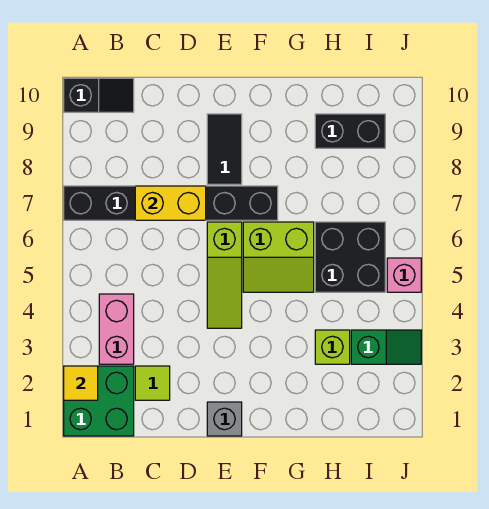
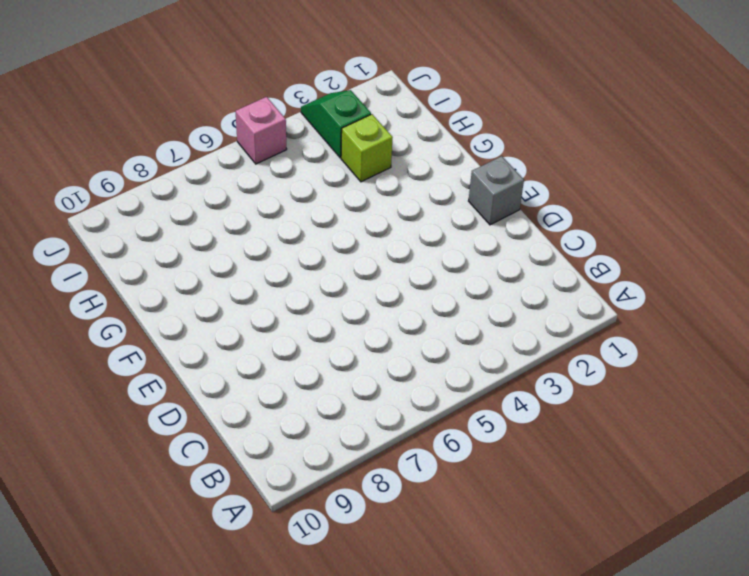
none -> green brick A1:B2 level 1
none -> black brick A7:F7 level 1
none -> black slope A10:B10 level 1 top A

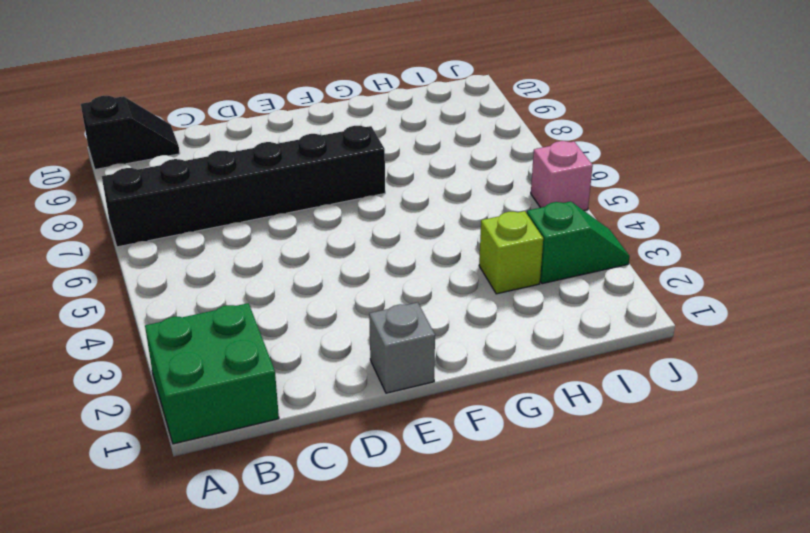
none -> pink brick B3:B4 level 1
none -> lime tile C2 level 1
none -> lime slope E4:E6 level 1 top 6

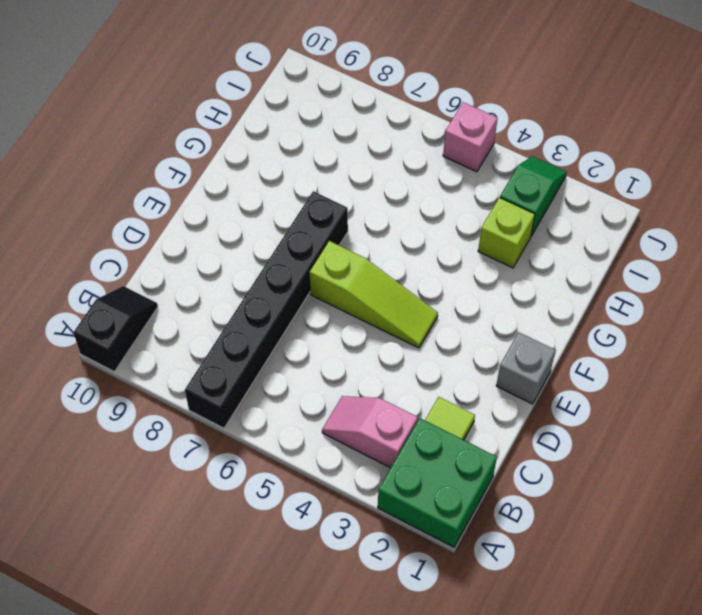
pink slope B3:B4 level 1 top 3 -> pink brick B3:B4 level 1
none -> black tile E8:E9 level 1
none -> lime slope F5:G6 level 1 top 6
none -> black brick H5:I6 level 1

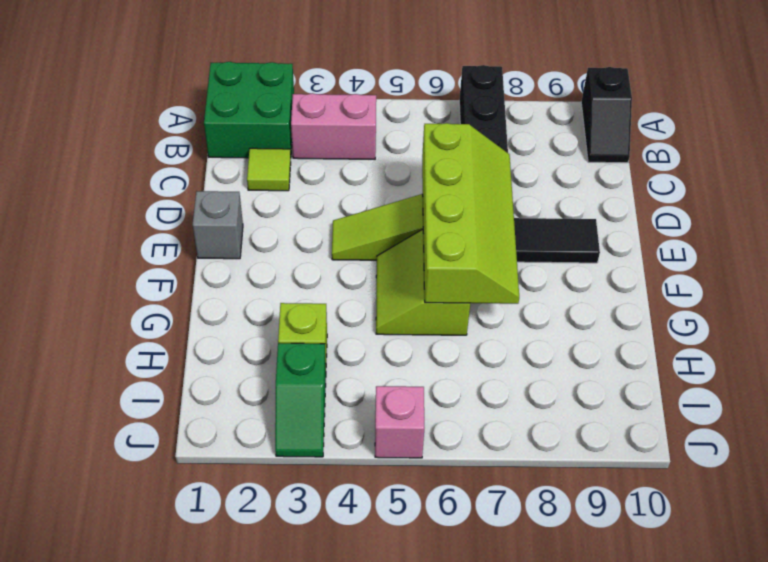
lime slope D6:G7 level 2 top 6 -> yellow brick C7:D7 level 2
none -> black brick H5:I6 level 1
none -> black brick H9:I9 level 1
none -> yellow tile A2 level 2

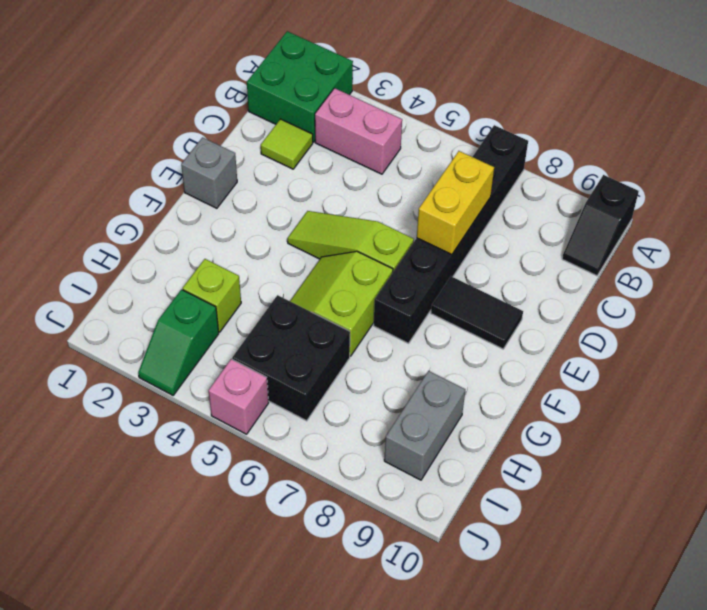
grey brick H9:I9 level 1 -> black brick H9:I9 level 1
none -> yellow tile A2 level 2

